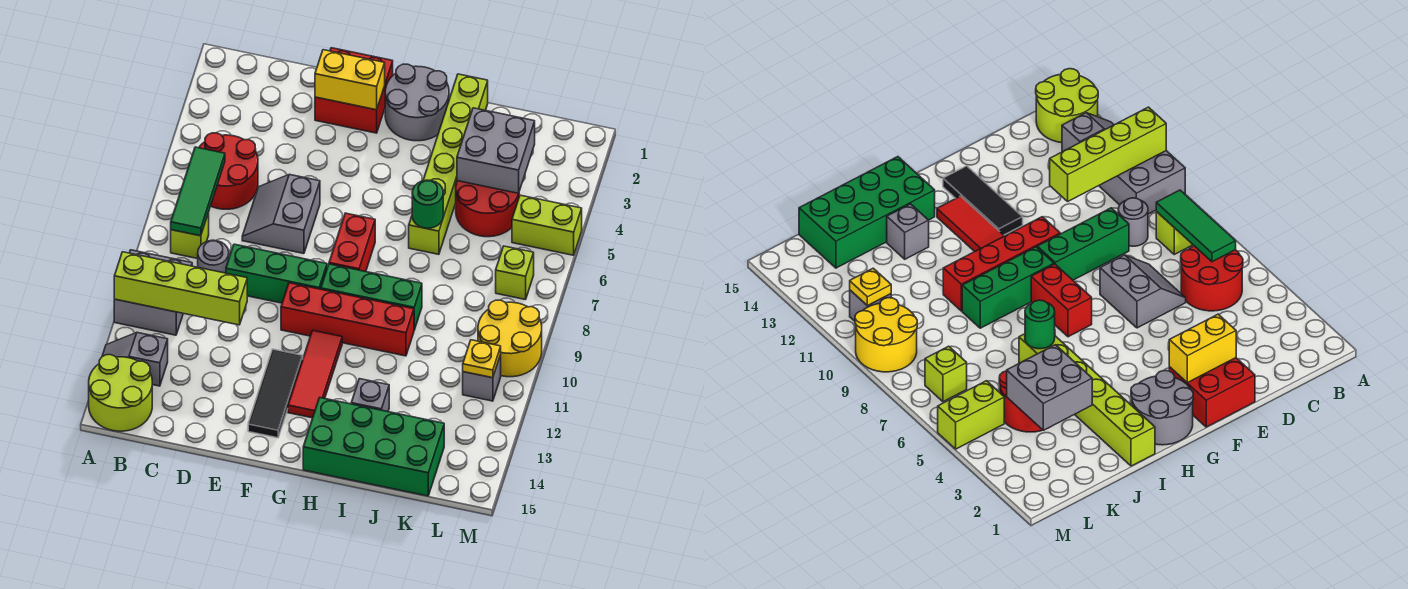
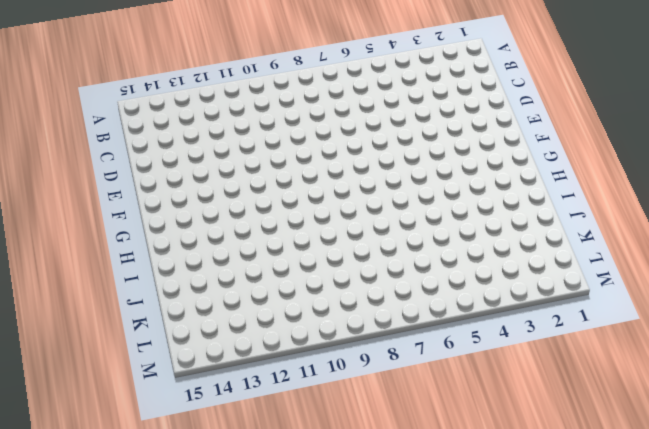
none -> grey brick A10:B11 level 1
none -> grey slope A13:B13 level 1 top B
none -> lime round brick A14:B15 level 1

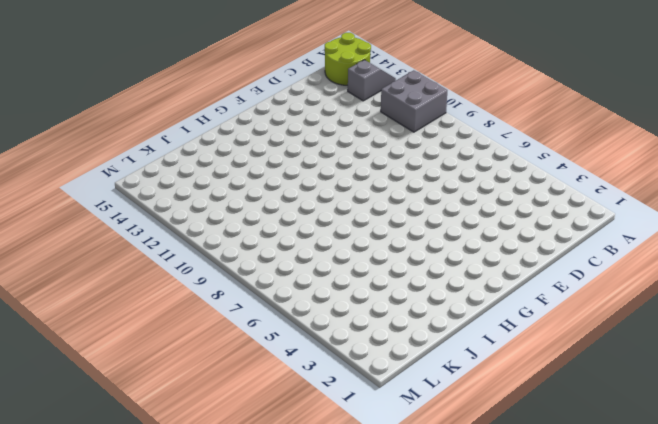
none -> red round brick B5:C6 level 1
none -> lime brick B8 level 1
none -> grey round brick C9 level 1

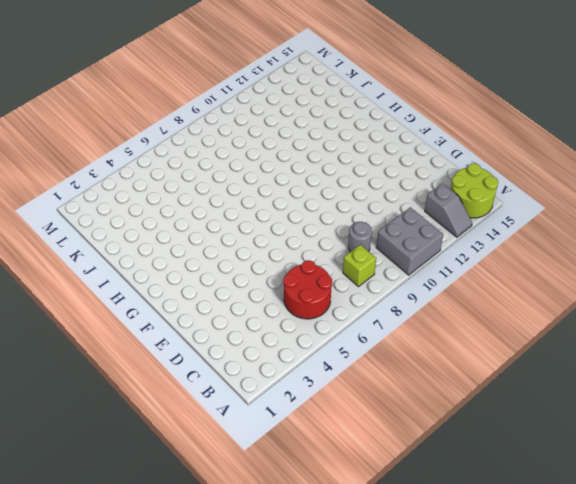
none -> grey slope D6:E7 level 1 top E
none -> green brick D9:F9 level 1
none -> red brick E1:F2 level 1

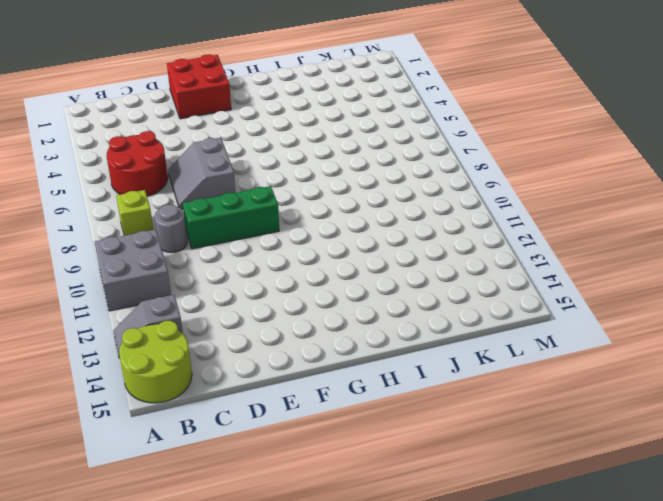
none -> red brick F10:I10 level 1
none -> black tile F12:F14 level 1
none -> grey round brick G1:H2 level 1

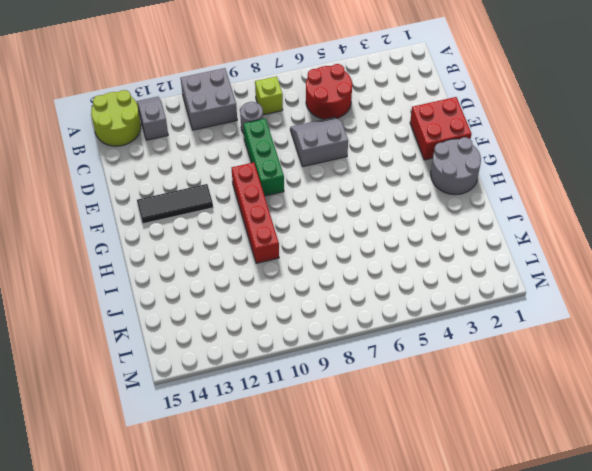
none -> red brick G7:G8 level 1
none -> green brick G9:I9 level 1
none -> red tile G11:G13 level 1

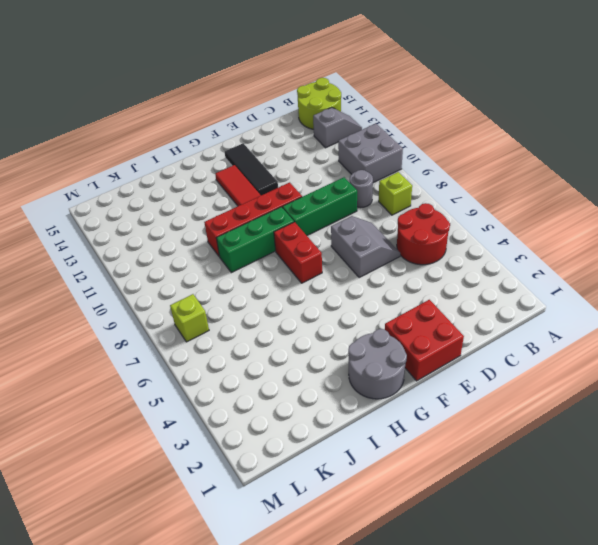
none -> green brick H14:K15 level 1
none -> lime brick I1:I6 level 1
none -> grey brick I13 level 1

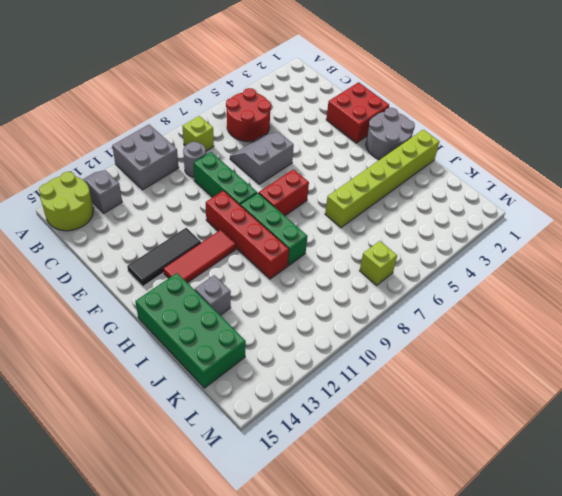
none -> red round brick J4:K5 level 1
none -> lime brick L5:M5 level 1
none -> yellow round brick L9:M10 level 1

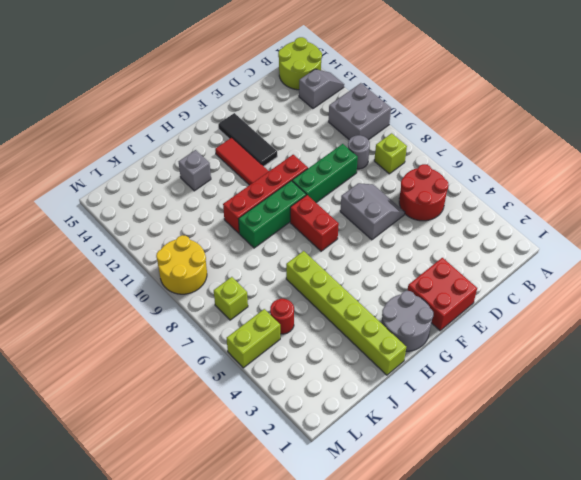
red round brick K5 level 1 -> red round brick J4:K5 level 1
none -> green brick H14:K15 level 1
none -> grey brick L11 level 1
none -> lime brick A11:D11 level 2

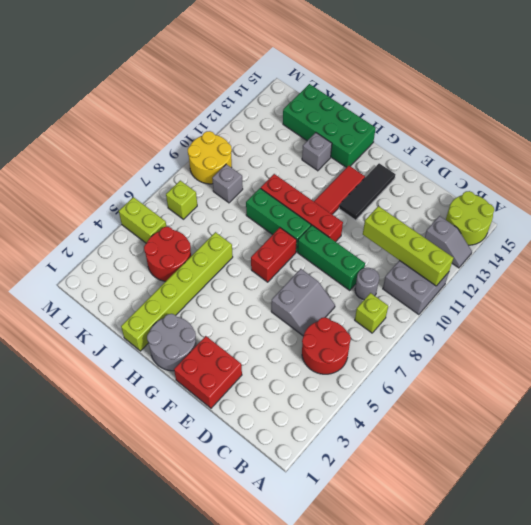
grey brick K9 level 1 -> grey brick L11 level 1
none -> green tile B6:B8 level 2
none -> yellow brick E2:F2 level 2
none -> green round brick I6 level 2

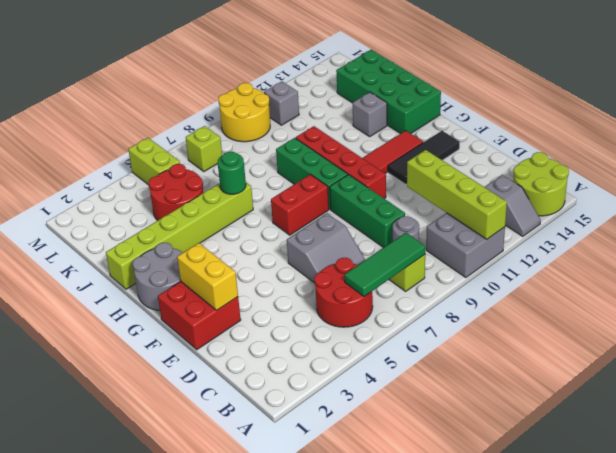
none -> grey brick J3:K4 level 2
none -> yellow plate L11 level 2

